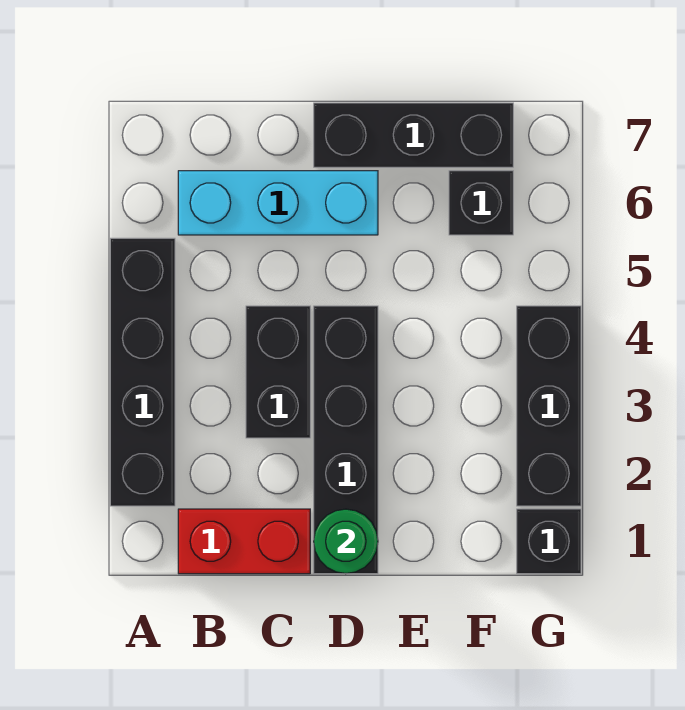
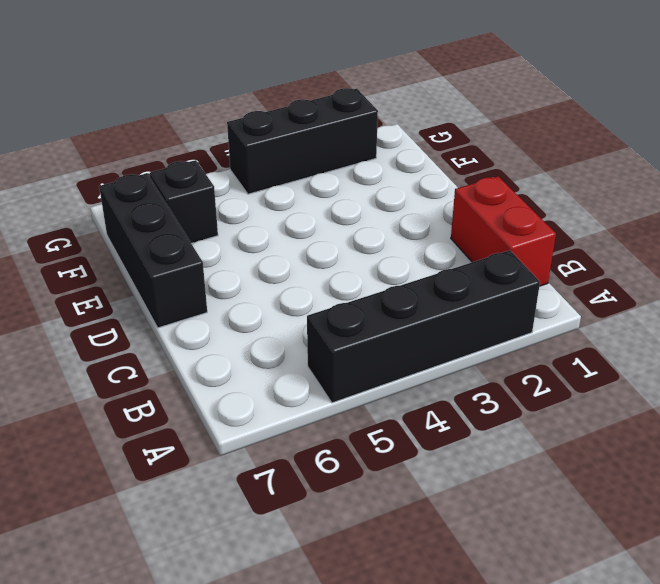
none -> cyan brick B6:D6 level 1
none -> black brick C3:C4 level 1

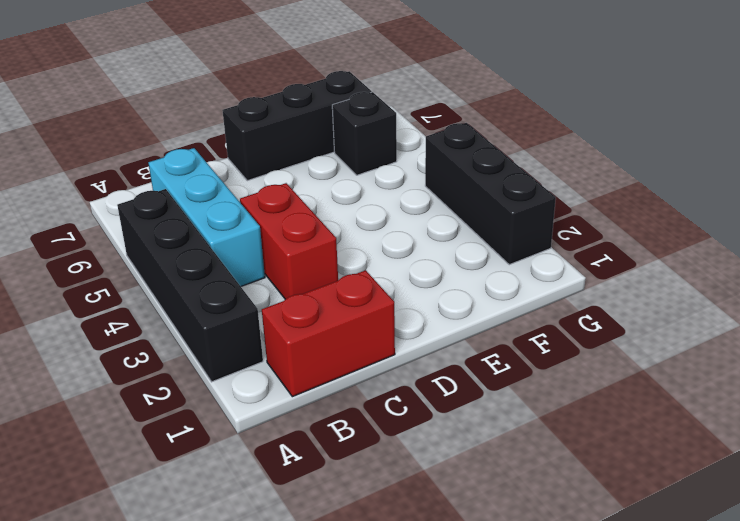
cyan brick B4:B6 level 1 -> cyan brick B6:D6 level 1
red brick C3:C4 level 1 -> black brick C3:C4 level 1
none -> black brick D1:D4 level 1
none -> black brick G1 level 1

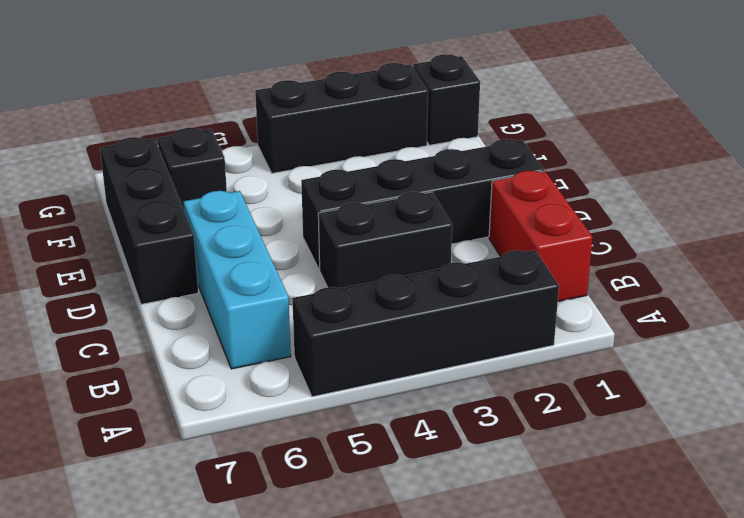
none -> green round brick D1 level 2

